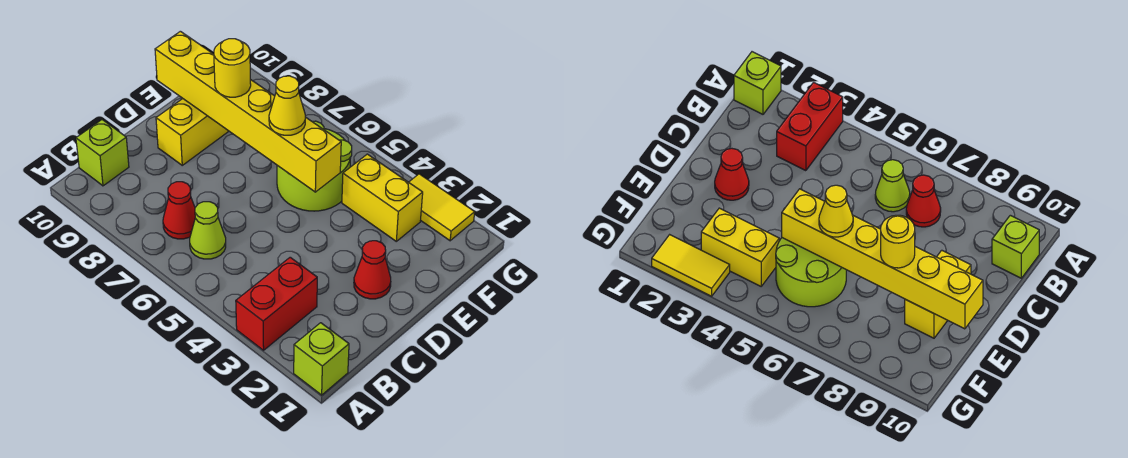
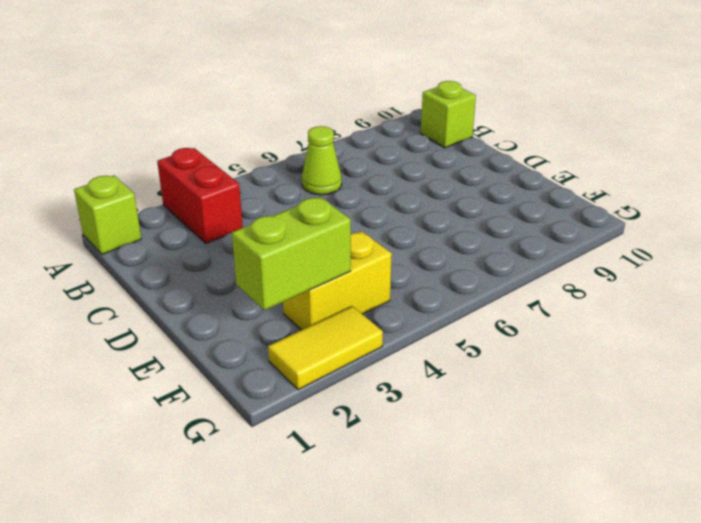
lime brick F2:F3 level 2 -> none
none -> red cone B7 level 1
none -> red cone D2 level 1
none -> yellow brick D9:E9 level 1

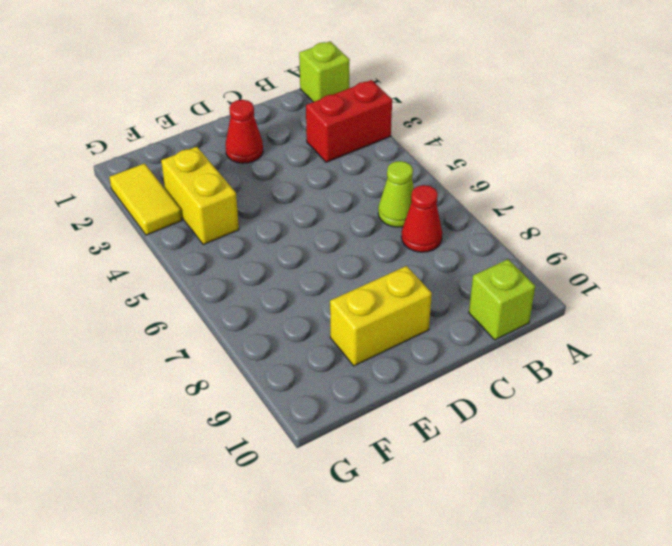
none -> lime round brick E5:F6 level 1
none -> yellow brick E5:E10 level 2
none -> yellow cone E6 level 3

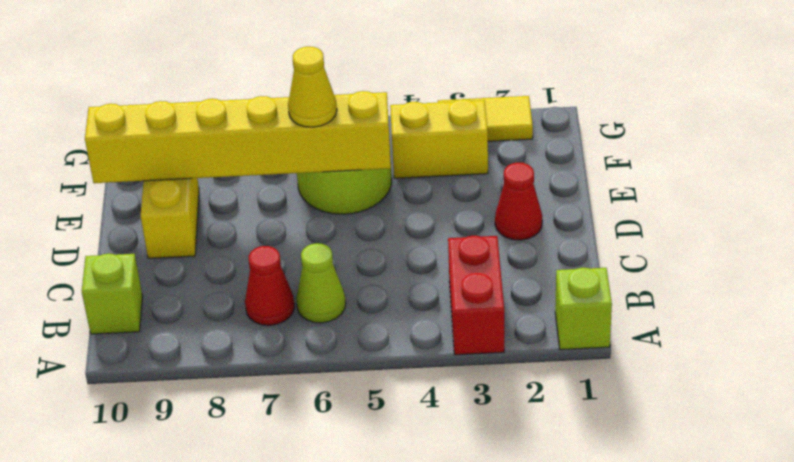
none -> yellow round brick E8 level 3

